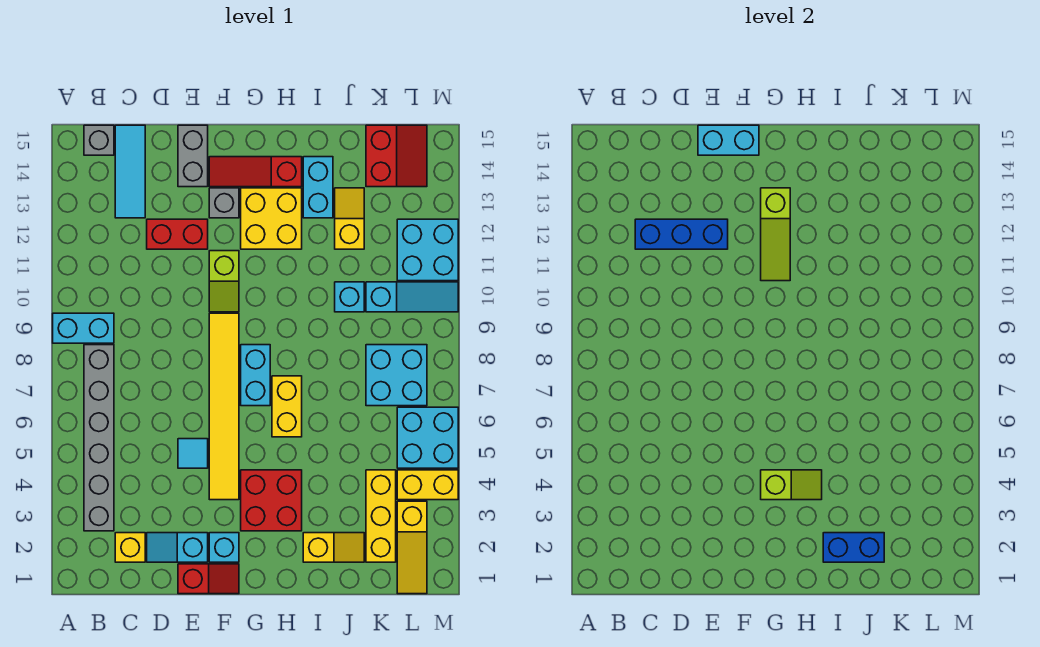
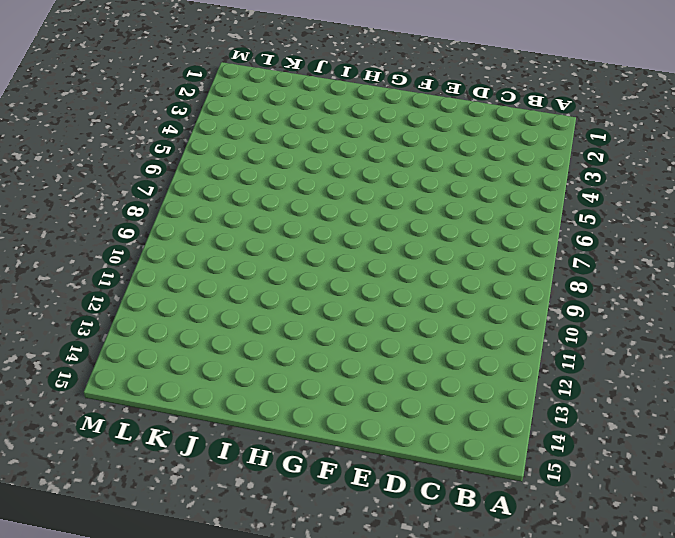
none -> cyan brick A9:B9 level 1
none -> grey brick B3:B8 level 1
none -> grey brick B15 level 1
none -> yellow brick C2 level 1

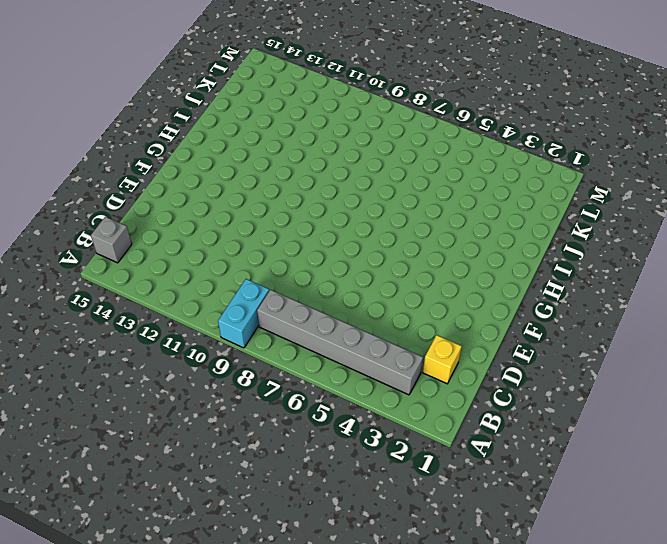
none -> cyan tile C13:C15 level 1
none -> cyan slope D2:E2 level 1 top E
none -> red brick D12:E12 level 1
none -> red slope E1:F1 level 1 top E

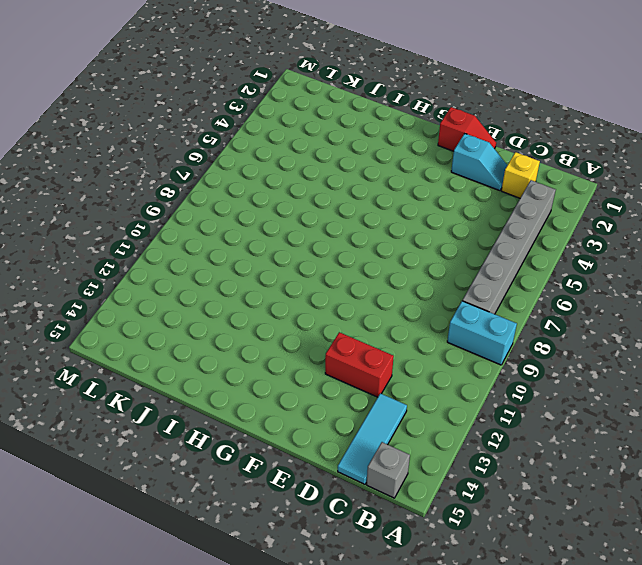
red slope E1:F1 level 1 top F -> red slope E1:F1 level 1 top E
none -> cyan tile E5 level 1
none -> grey brick E14:E15 level 1
none -> cyan brick F2 level 1
none -> yellow tile F4:F9 level 1

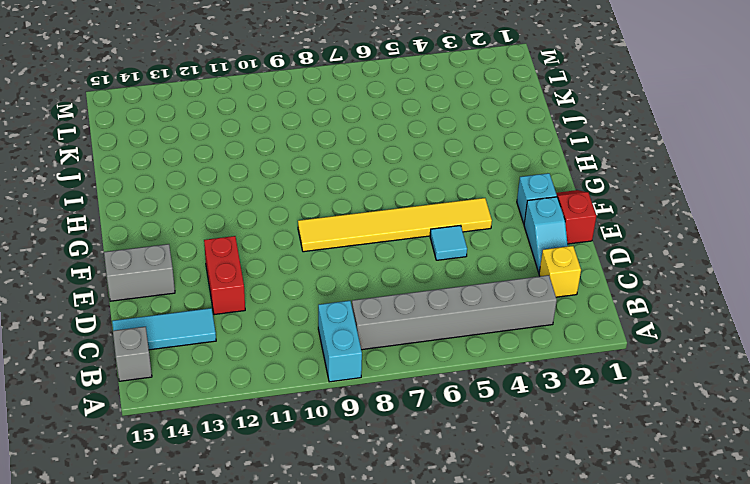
none -> lime slope F10:F11 level 1 top 11
none -> grey brick F13 level 1
none -> red slope F14:H14 level 1 top H
none -> red brick G3:H4 level 1

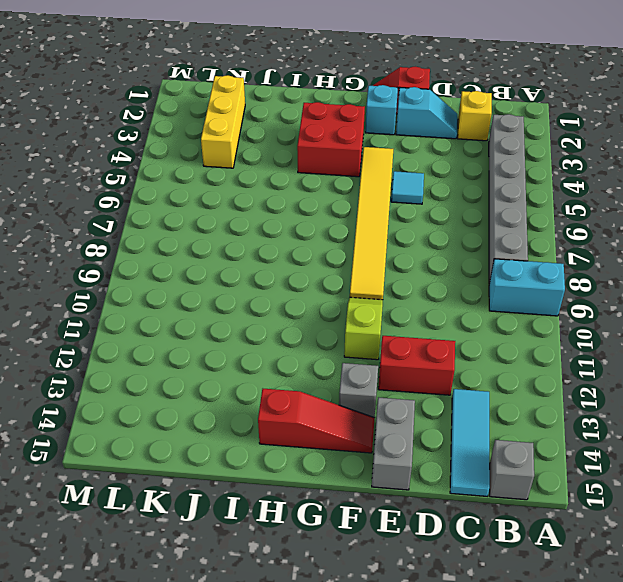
none -> cyan brick G7:G8 level 1
none -> yellow brick G12:H13 level 1
none -> yellow brick H6:H7 level 1
none -> yellow slope I2:J2 level 1 top I

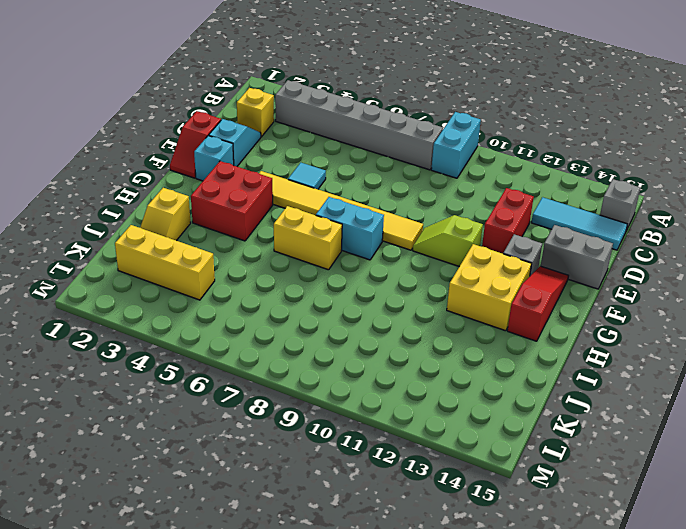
none -> cyan brick I13:I14 level 1
none -> cyan brick J10 level 1
none -> yellow slope J12:J13 level 1 top 12
none -> cyan brick K7:L8 level 1

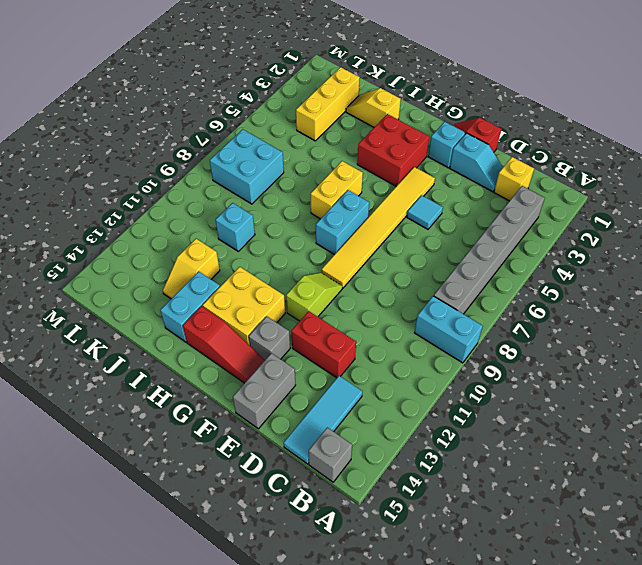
none -> cyan slope K10:M10 level 1 top K
none -> red slope K14:L15 level 1 top K
none -> yellow slope L1:L3 level 1 top 3
none -> yellow brick L4:M4 level 1

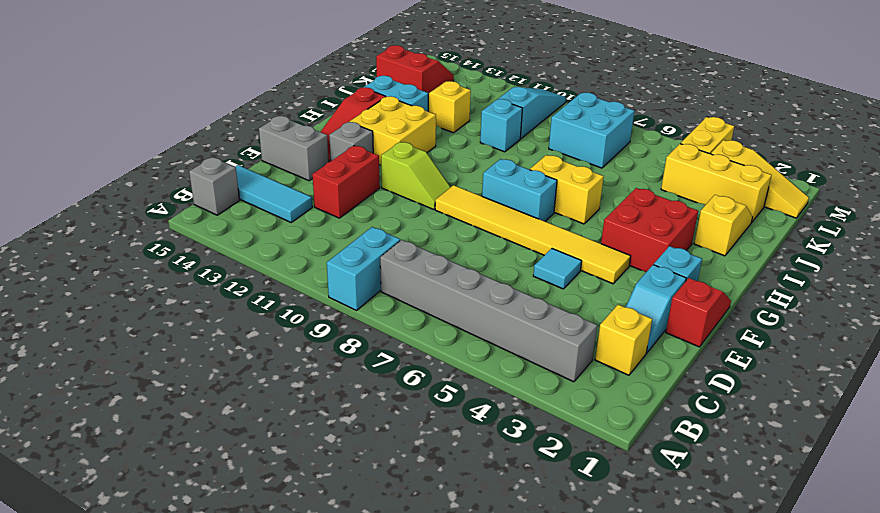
none -> cyan brick L5:M6 level 1
none -> cyan brick L11:M12 level 1
none -> blue brick C12:E12 level 2
none -> cyan brick E15:F15 level 2

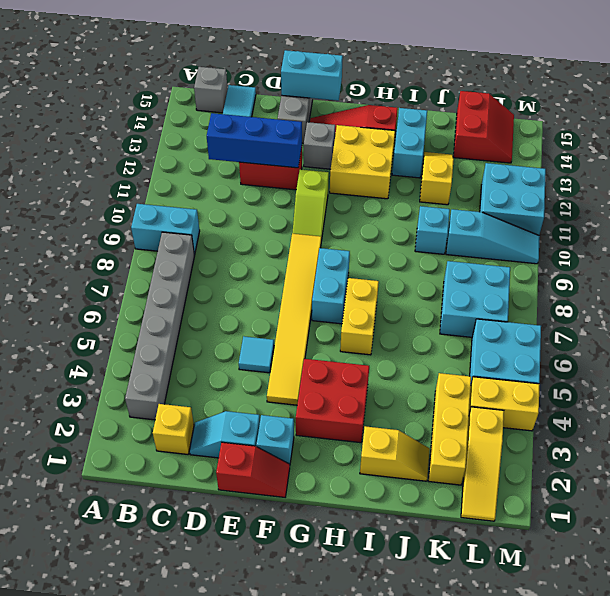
none -> lime slope G4:H4 level 2 top G
none -> lime slope G11:G13 level 2 top 13
none -> blue brick I2:J2 level 2

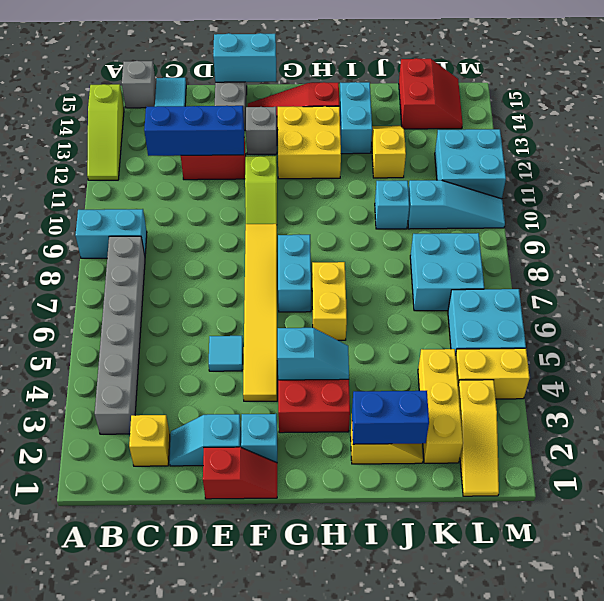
lime slope A12:A14 level 1 top 14 -> lime slope G11:G13 level 2 top 13
cyan slope G4:H4 level 2 top G -> lime slope G4:H4 level 2 top G

